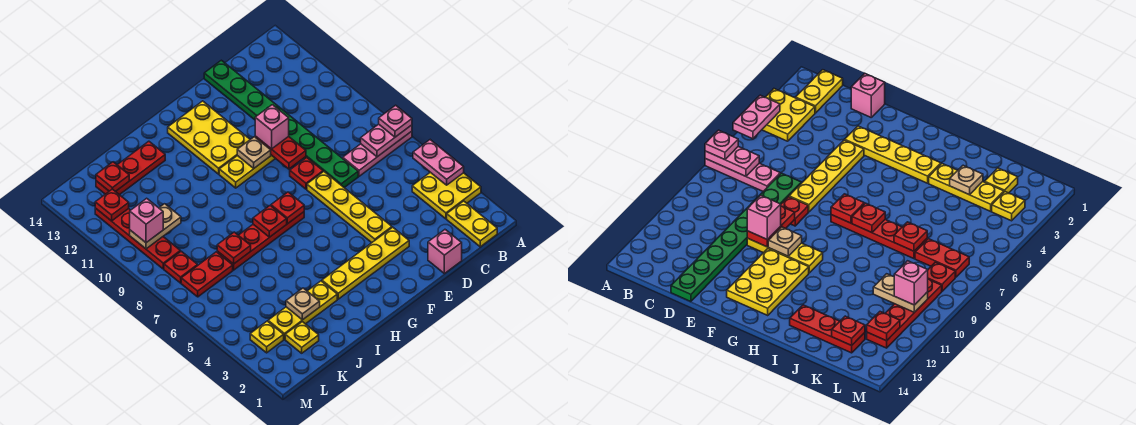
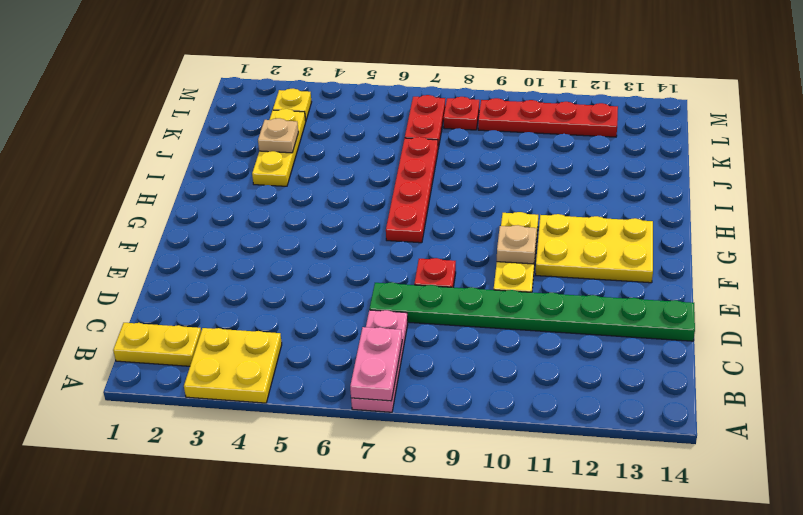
none -> pink brick D1 level 1
none -> yellow plate E3:H3 level 1
none -> yellow plate E4:E7 level 1
none -> red plate I13:K13 level 1

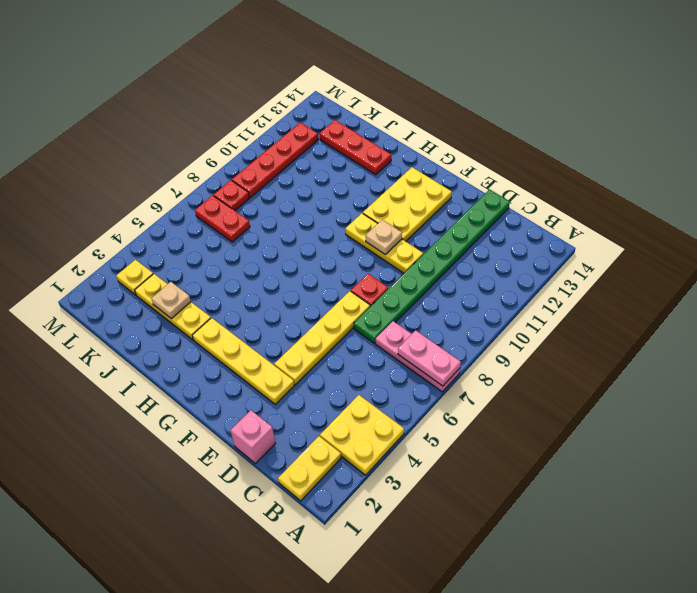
none -> red plate G7:J7 level 1
none -> yellow plate K2 level 1
none -> pink plate A4:A5 level 2
none -> red plate E9:E10 level 2

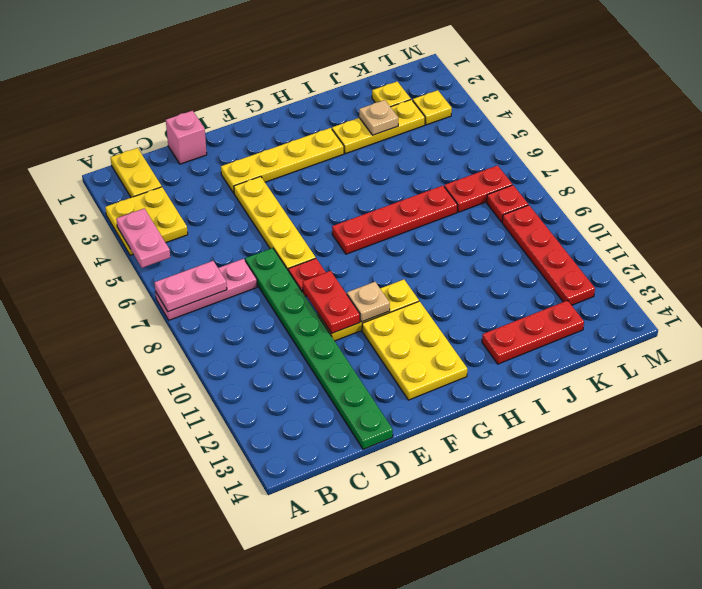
none -> red plate G7 level 2
none -> red plate H7 level 2
none -> red plate J7 level 2
none -> tan plate K10:L10 level 2

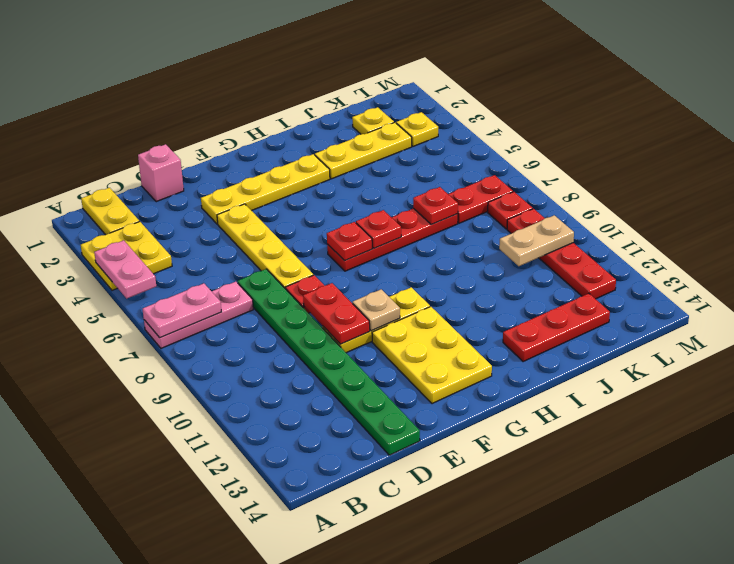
none -> tan plate J3 level 2
none -> red plate K13 level 2
none -> red plate L12 level 2
none -> pink plate A7 level 3

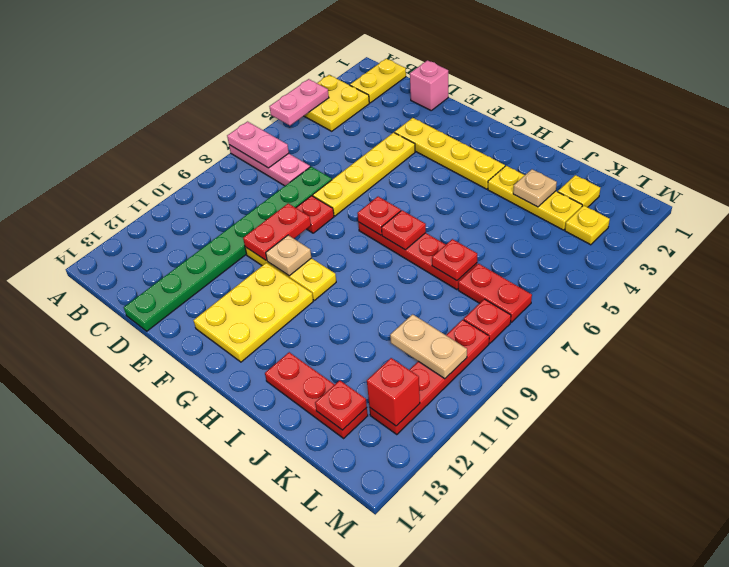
red brick L12 level 2 -> red plate L12 level 2
none -> pink plate A7 level 3
none -> pink brick E10 level 3
none -> pink brick L10 level 3

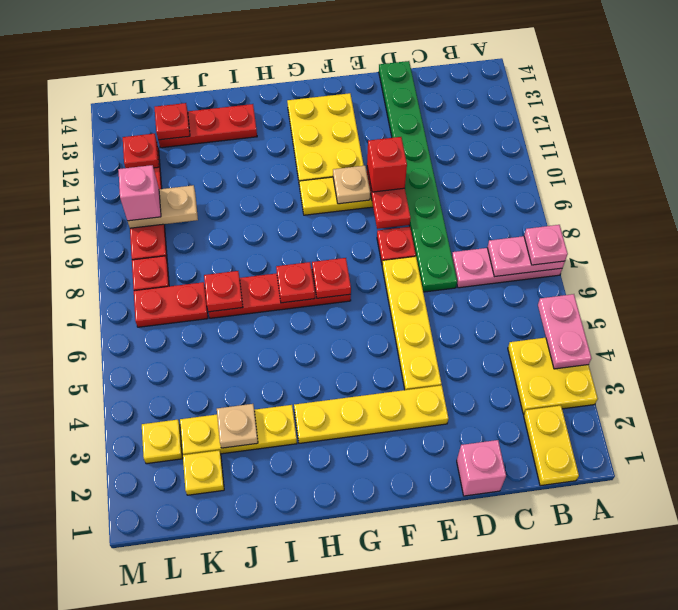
red brick E10 level 3 -> pink brick E10 level 3

